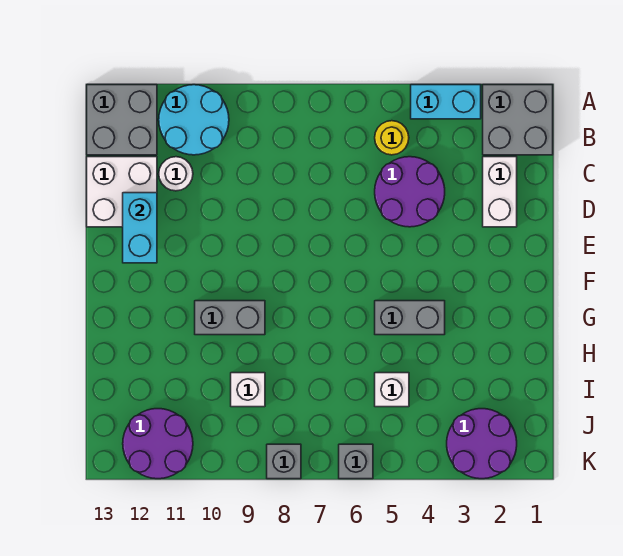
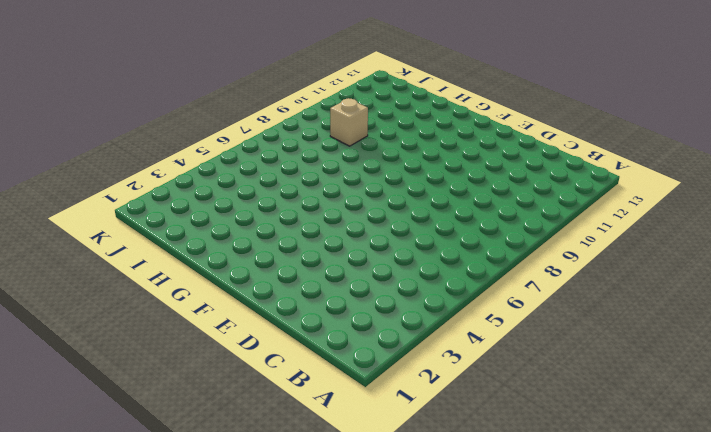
tan brick I9 level 1 -> white brick I9 level 1
none -> grey brick A1:B2 level 1
none -> cyan brick A3:A4 level 1
none -> cyan round brick A10:B11 level 1

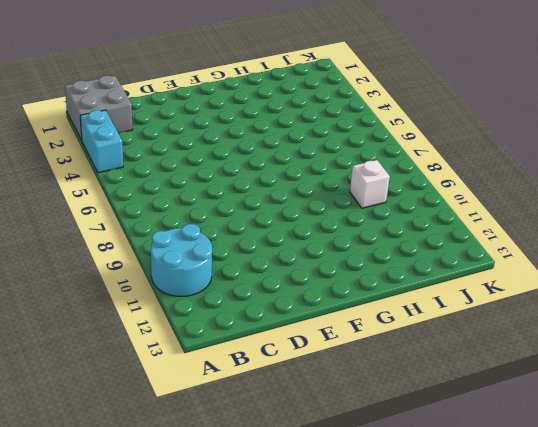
none -> grey brick A12:B13 level 1
none -> yellow round brick B5 level 1
none -> white brick C2:D2 level 1

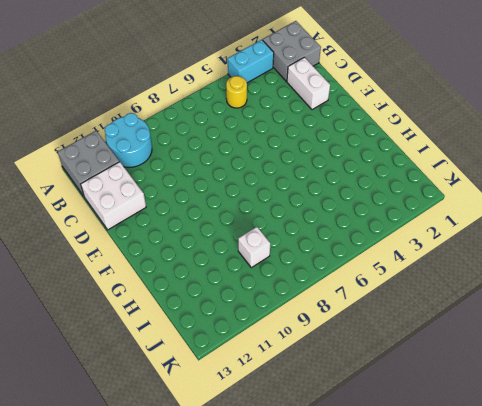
none -> purple round brick C4:D5 level 1
none -> white round brick C11 level 1
none -> grey brick G4:G5 level 1

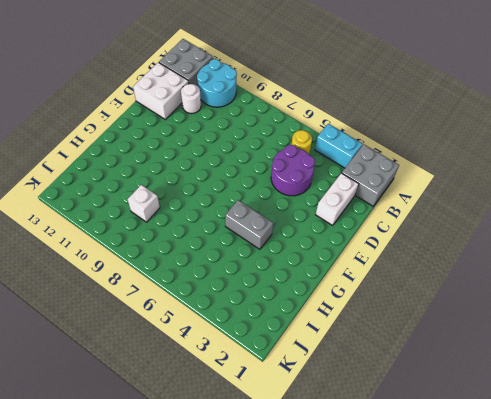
none -> grey brick G9:G10 level 1
none -> white brick I5 level 1
none -> purple round brick J2:K3 level 1

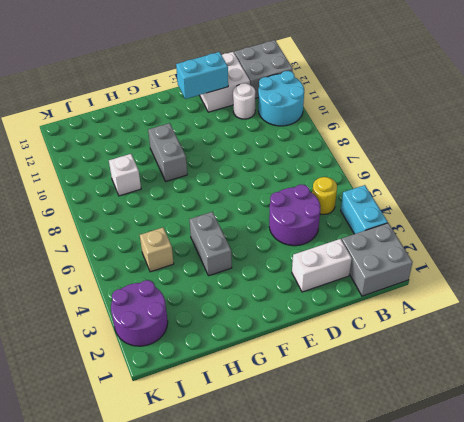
tan brick I5 level 1 -> white brick I5 level 1
none -> purple round brick J11:K12 level 1
none -> grey brick K6 level 1
none -> grey brick K8 level 1

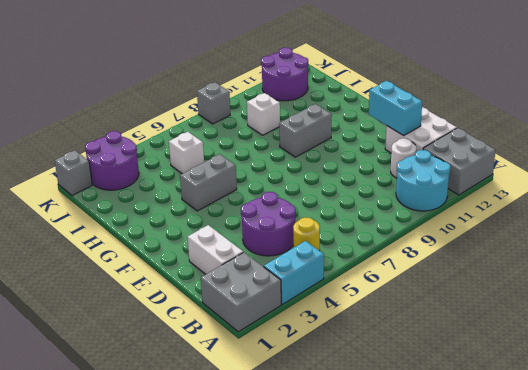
grey brick K1 level 1 -> grey brick K6 level 1

